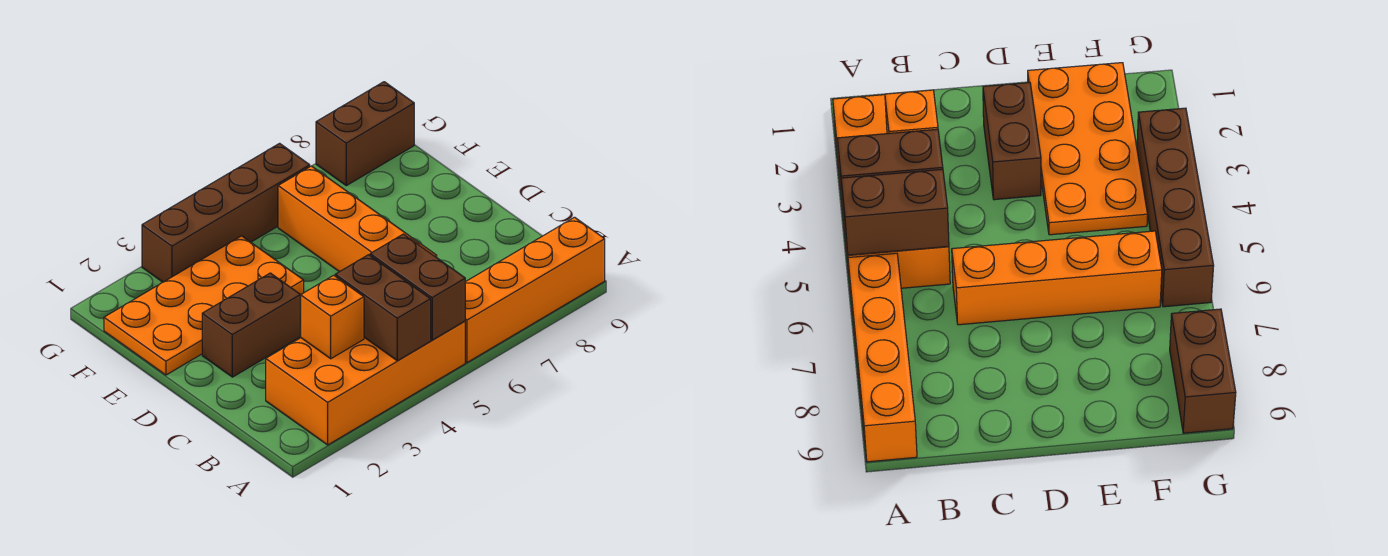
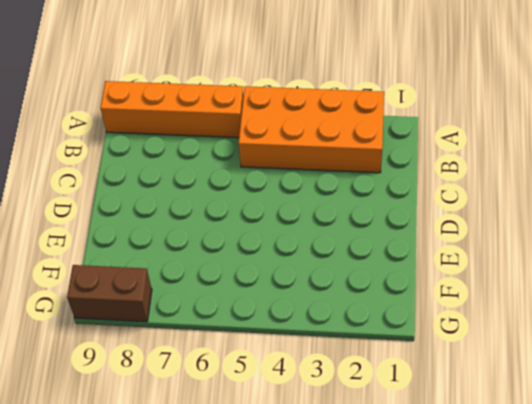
none -> orange brick C6:F6 level 1
none -> brown brick D2:D3 level 1

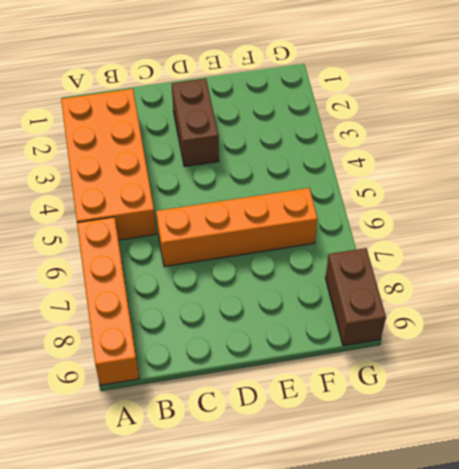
none -> orange plate E1:F4 level 1
none -> brown brick G3:G6 level 1

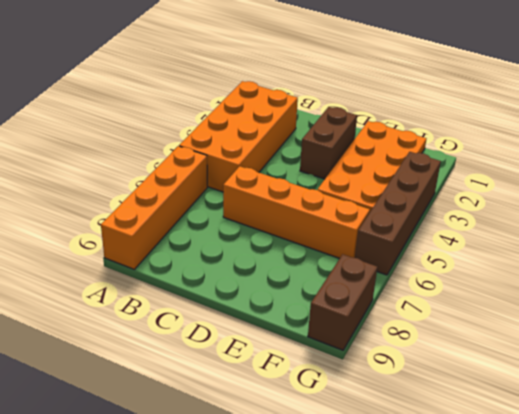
none -> brown brick A4:B4 level 2
none -> brown brick A5:B5 level 2

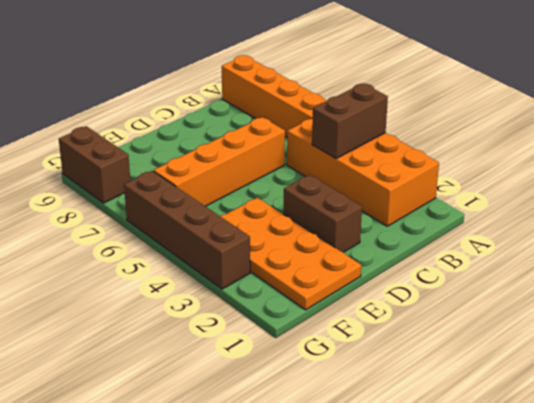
none -> brown brick A5:B5 level 2
none -> orange brick B3 level 2

